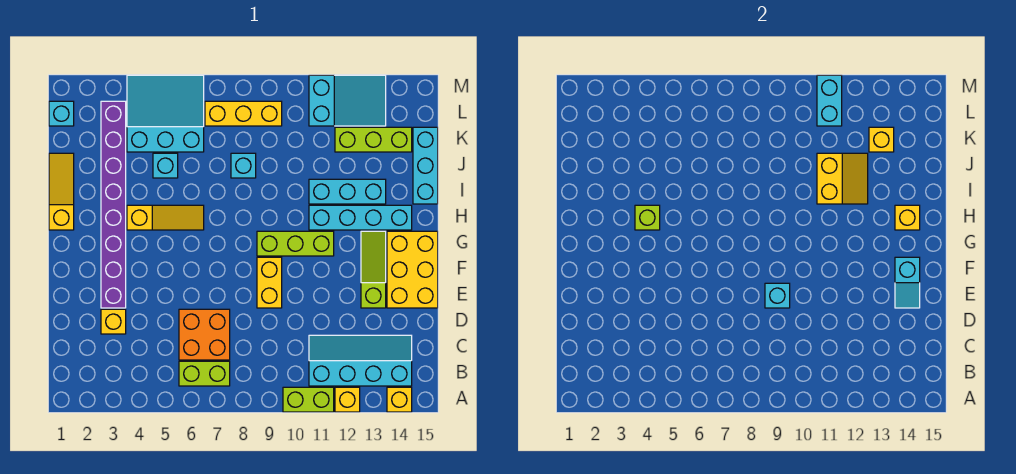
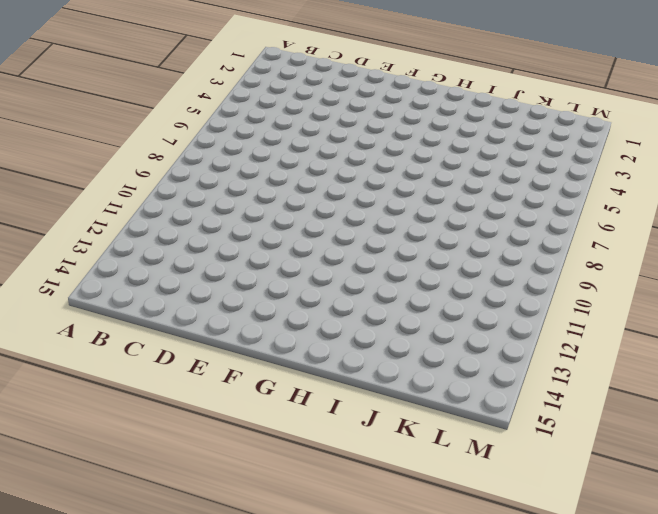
none -> lime brick A10:A11 level 1
none -> yellow brick A12 level 1
none -> yellow brick A14 level 1
none -> lime brick B6:B7 level 1

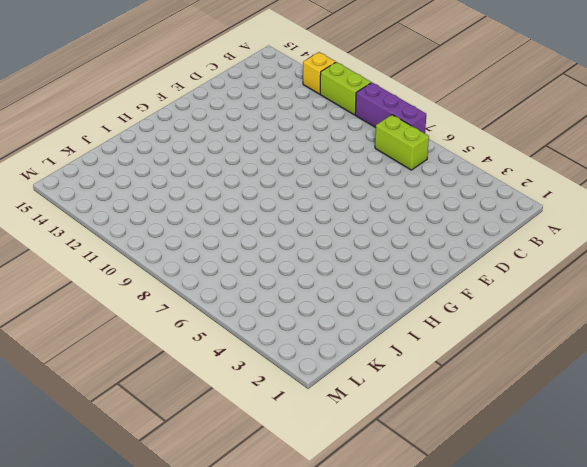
purple brick A7:A9 level 1 -> none
none -> yellow brick A14 level 1
none -> cyan slope B11:C14 level 1 top B
none -> orange brick C6:D7 level 1
none -> yellow brick D3 level 1

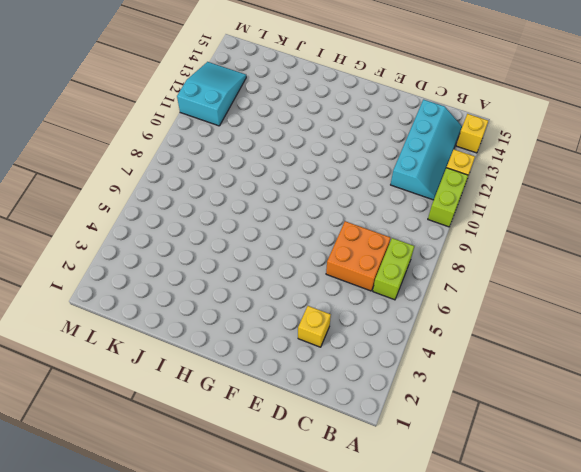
cyan slope B11:C14 level 1 top C -> cyan slope B11:C14 level 1 top B
none -> purple brick E3:L3 level 1
none -> yellow brick E9:F9 level 1
none -> lime slope E13:G13 level 1 top E
none -> yellow brick E14:G15 level 1

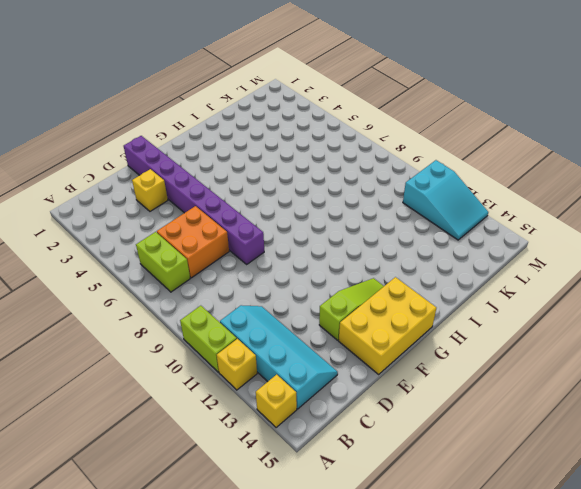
purple brick E1:E8 level 1 -> purple brick E3:L3 level 1
none -> yellow brick E9:F9 level 1
none -> lime brick G9:G11 level 1
none -> yellow slope H1:J1 level 1 top H
none -> yellow slope H4:H6 level 1 top 4

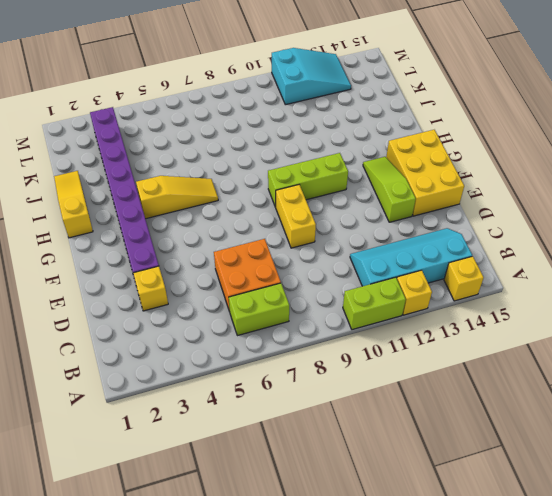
none -> cyan brick H11:H14 level 1
none -> cyan brick I11:I13 level 1
none -> cyan brick I15:K15 level 1
none -> cyan brick J5 level 1

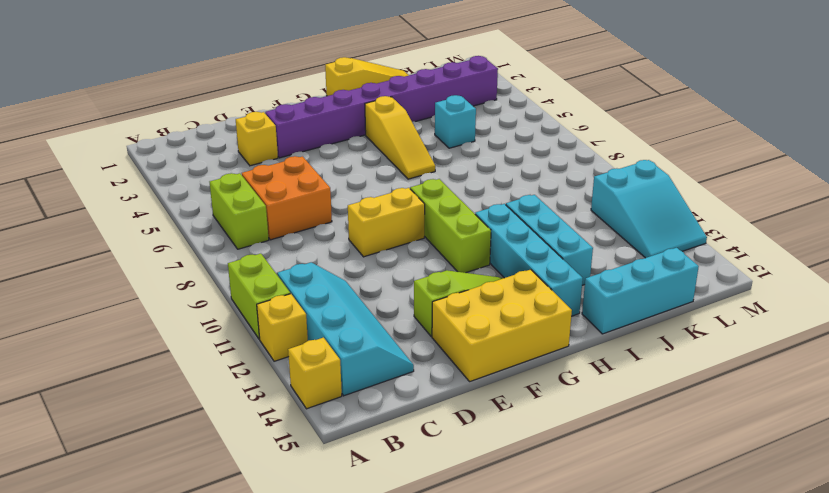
none -> cyan brick J8 level 1
none -> cyan slope K4:M6 level 1 top K
none -> lime brick K12:K14 level 1
none -> cyan brick L1 level 1

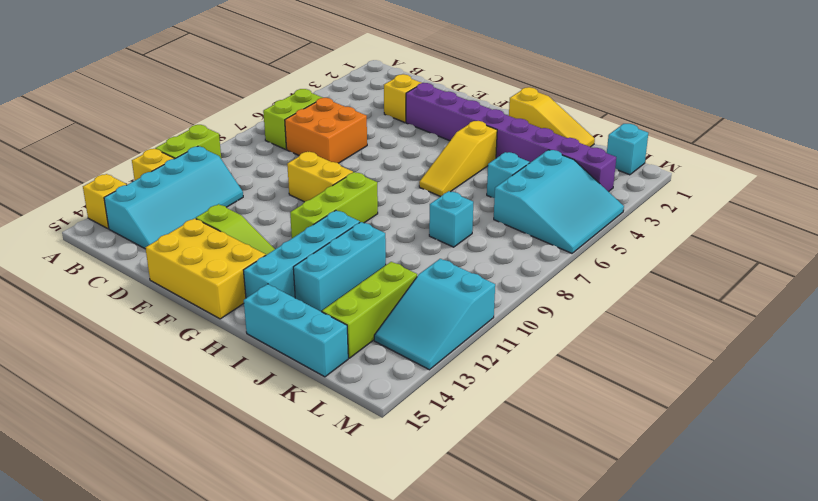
none -> yellow brick L7:L9 level 1
none -> cyan brick E9 level 2
none -> cyan slope E14:F14 level 2 top F
none -> lime brick H4 level 2

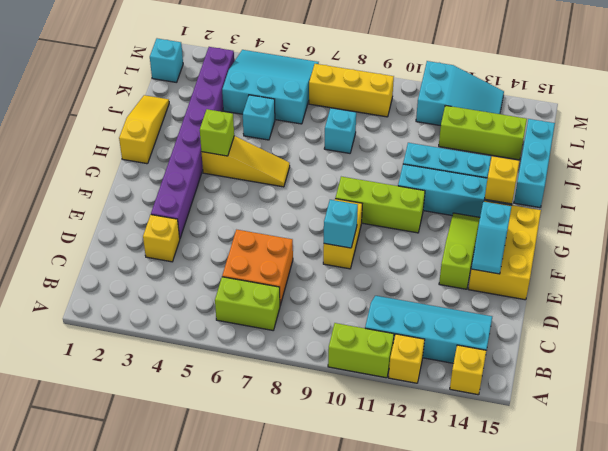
none -> yellow slope I11:J12 level 2 top 11
none -> yellow brick K13 level 2
none -> cyan brick L11:M11 level 2

